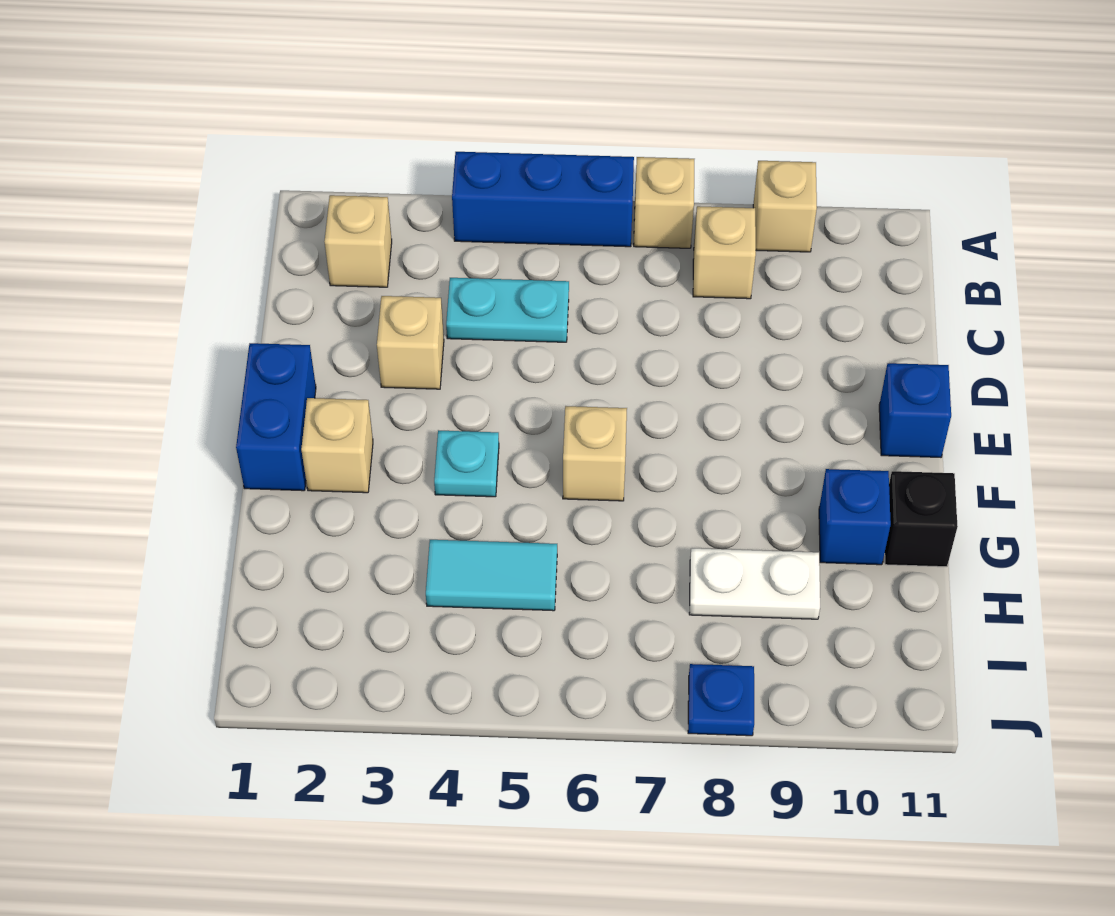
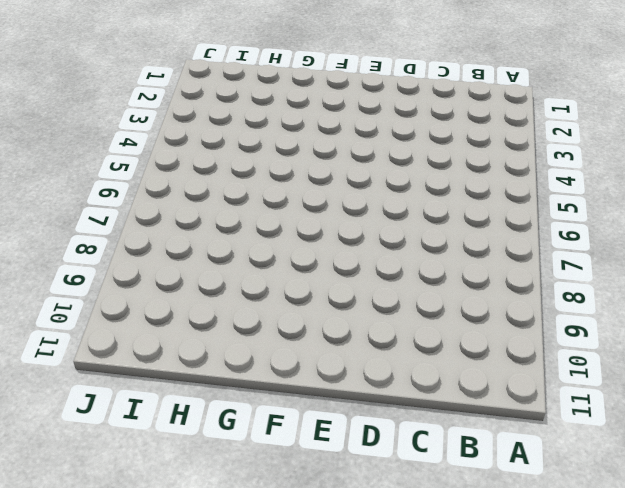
none -> blue brick A4:A6 level 1
none -> tan brick A7 level 1
none -> tan brick A9 level 1

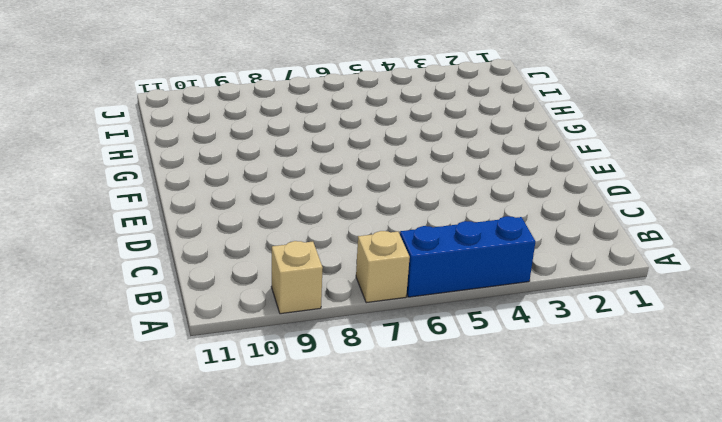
none -> tan brick B2 level 1
none -> tan brick B8 level 1
none -> cyan plate C4:C5 level 1

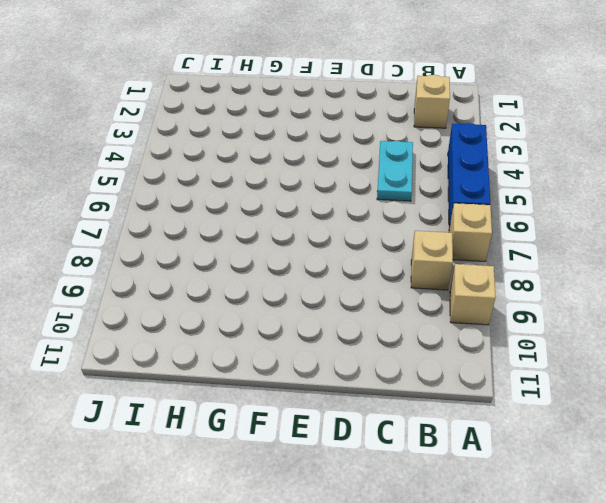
none -> tan brick D3 level 1
none -> blue brick E1:F1 level 1
none -> blue brick E11 level 1

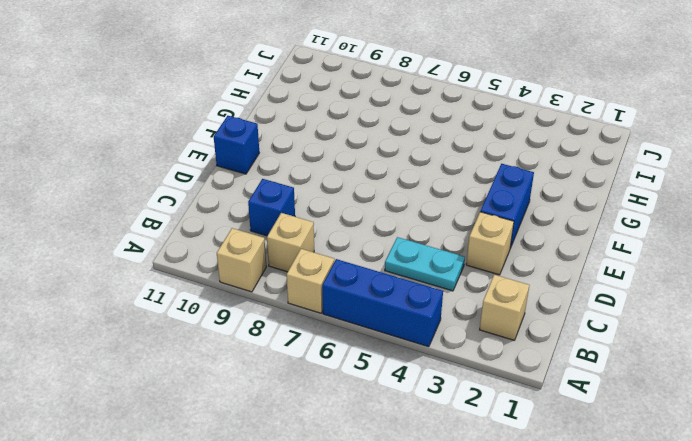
blue brick C9 level 1 -> blue brick G10 level 1
blue brick E3:F3 level 1 -> blue brick E1:F1 level 1
none -> tan brick F2 level 1
none -> cyan plate F4 level 1
none -> tan brick F6 level 1

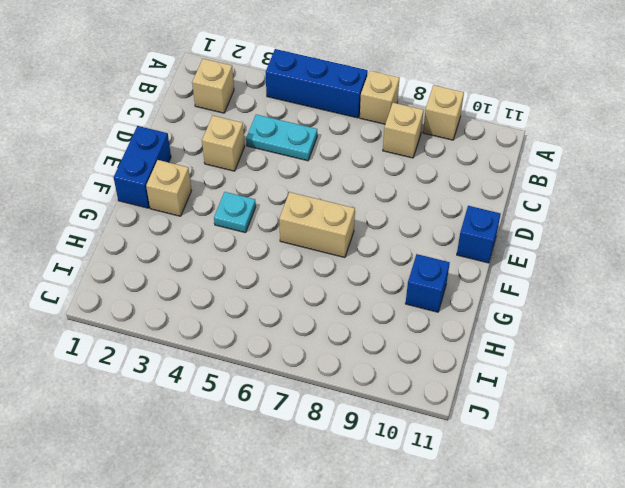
tan brick F6:F7 level 1 -> tan brick F6 level 1
none -> black brick G11 level 1
none -> cyan tile H4:H5 level 1
none -> white plate H8:H9 level 1

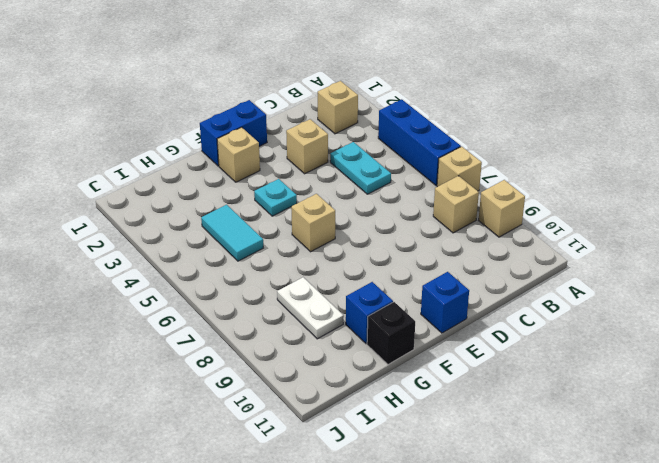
none -> blue plate J8 level 1

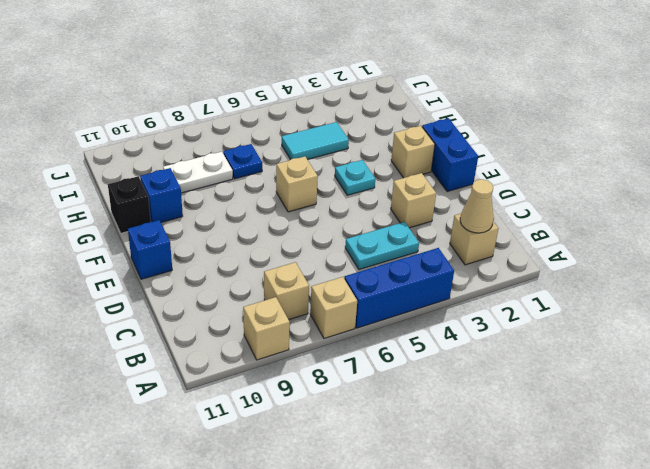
tan cone B2 level 2 -> none
blue plate H7 level 1 -> blue plate J8 level 1

